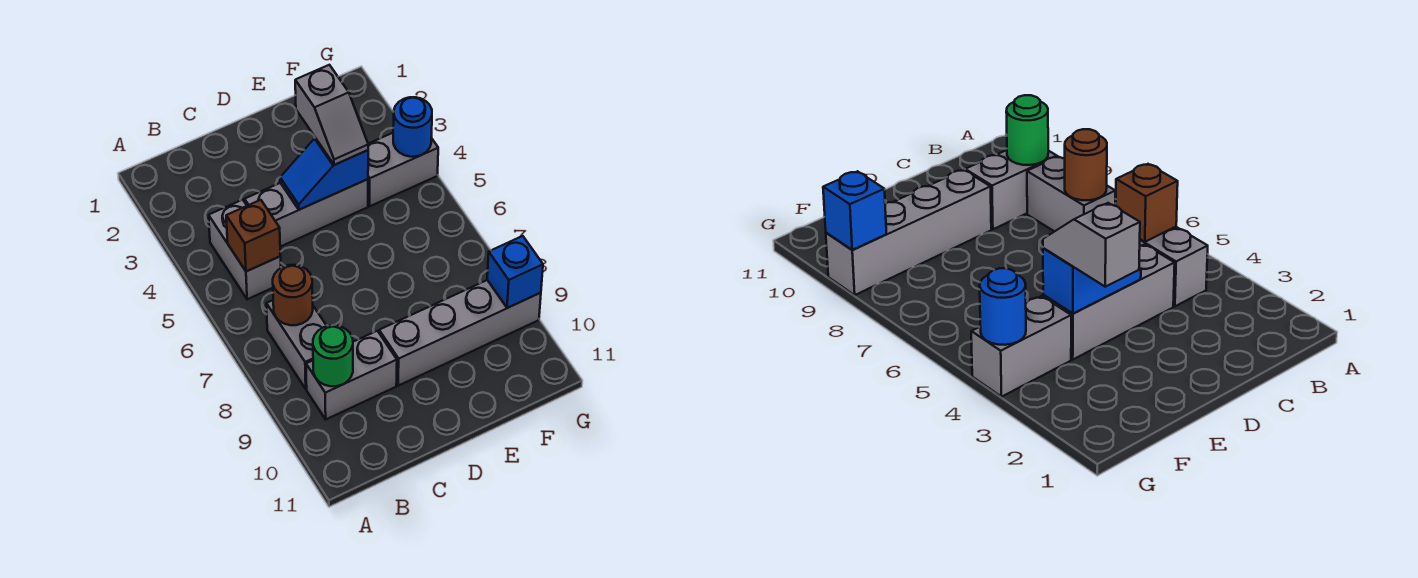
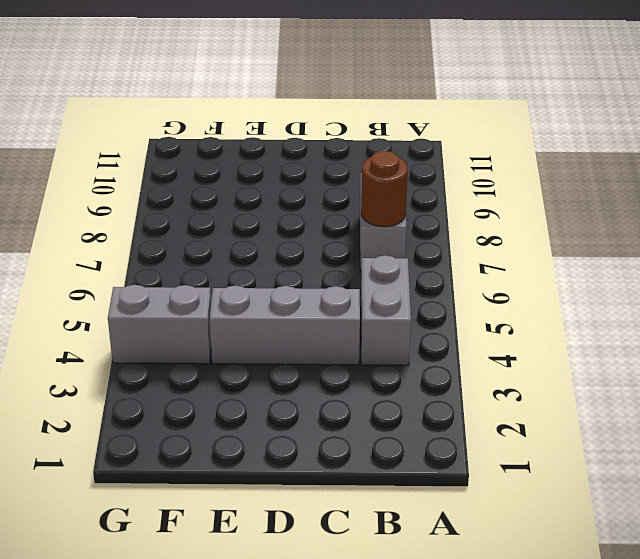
none -> grey brick B9:C9 level 1
none -> grey brick D9:G9 level 1
none -> brown brick B5 level 2

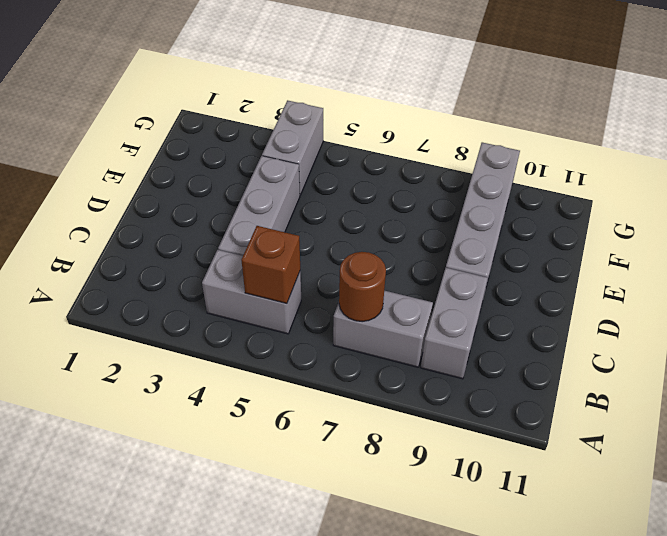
none -> green round brick B9 level 2
none -> blue slope D4:E4 level 2 top E
none -> blue round brick G4 level 2

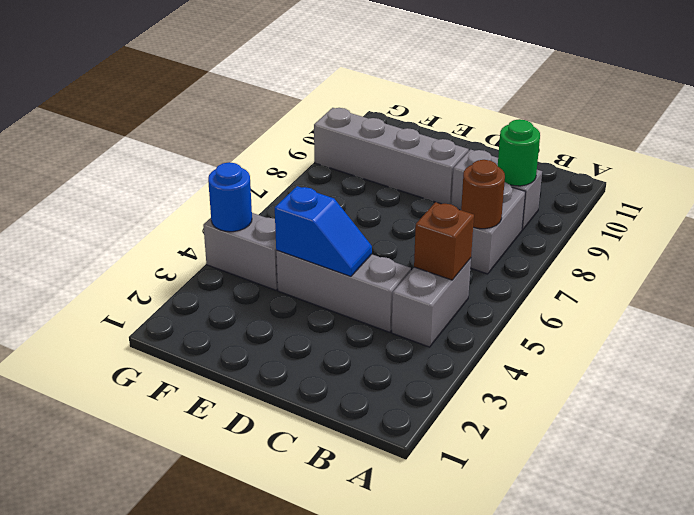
none -> blue brick G9 level 2
none -> grey slope E3:E4 level 3 top 3

